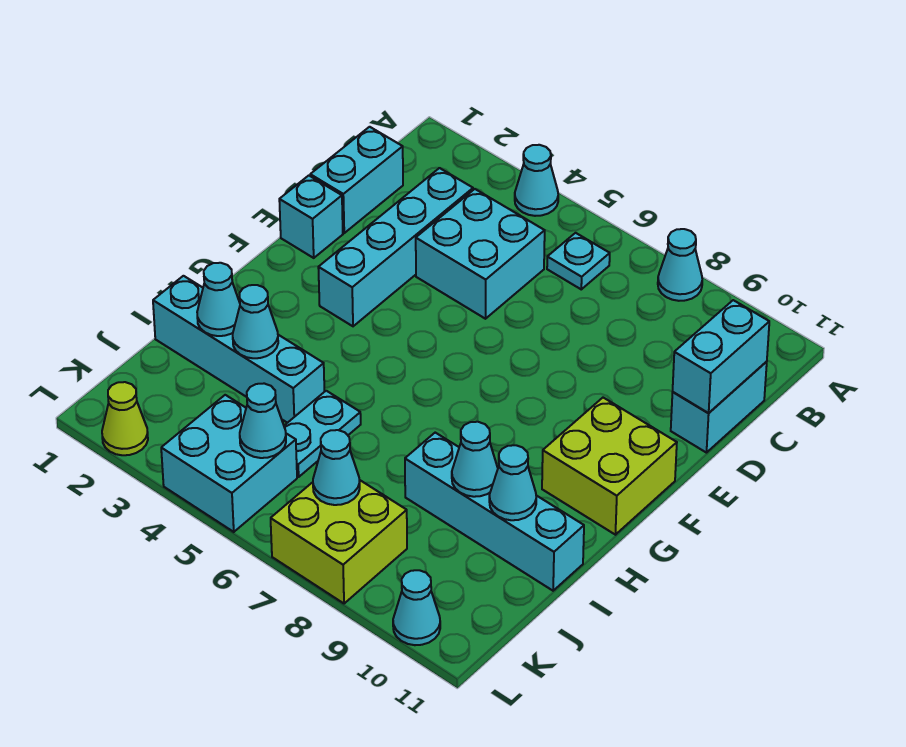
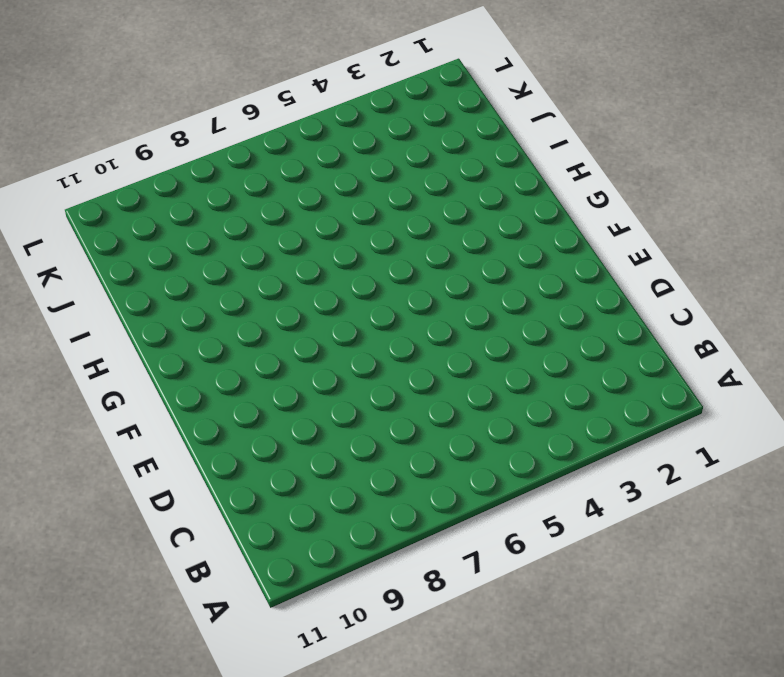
none -> cyan cone A4 level 1
none -> cyan cone A8 level 1
none -> cyan plate B6 level 1

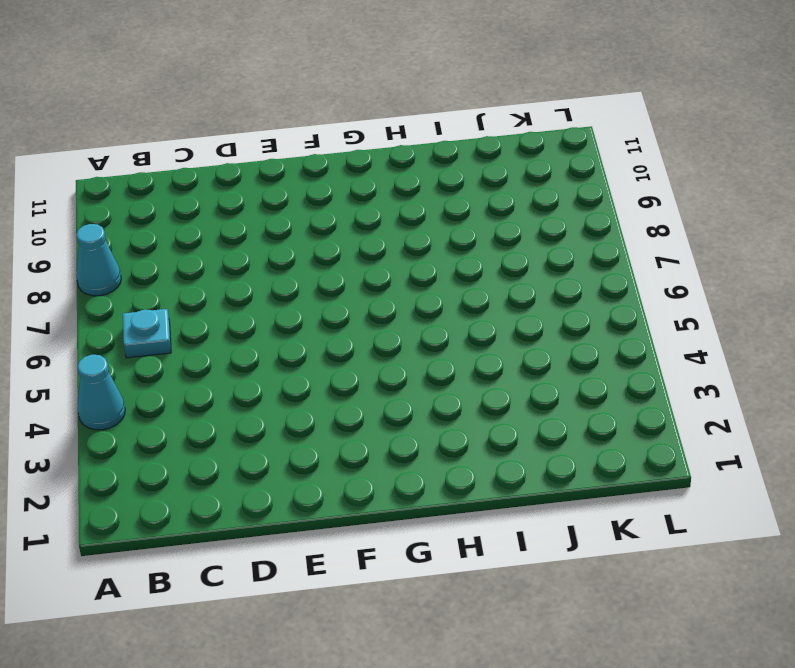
none -> cyan brick C1:D1 level 1
none -> cyan brick C3:F3 level 1
none -> cyan brick C4:D5 level 1

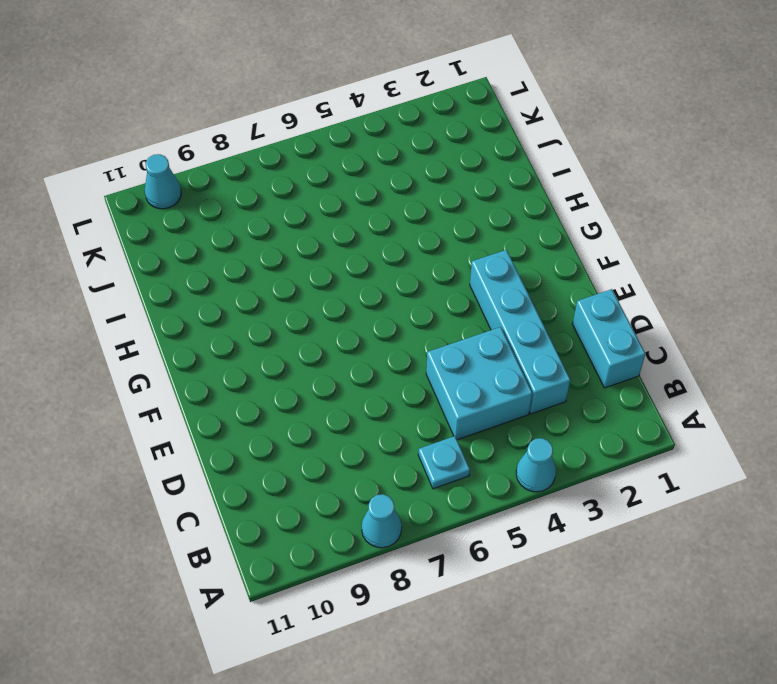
none -> cyan brick C11:D11 level 1
none -> cyan brick E1 level 1
none -> lime brick F10:G11 level 1

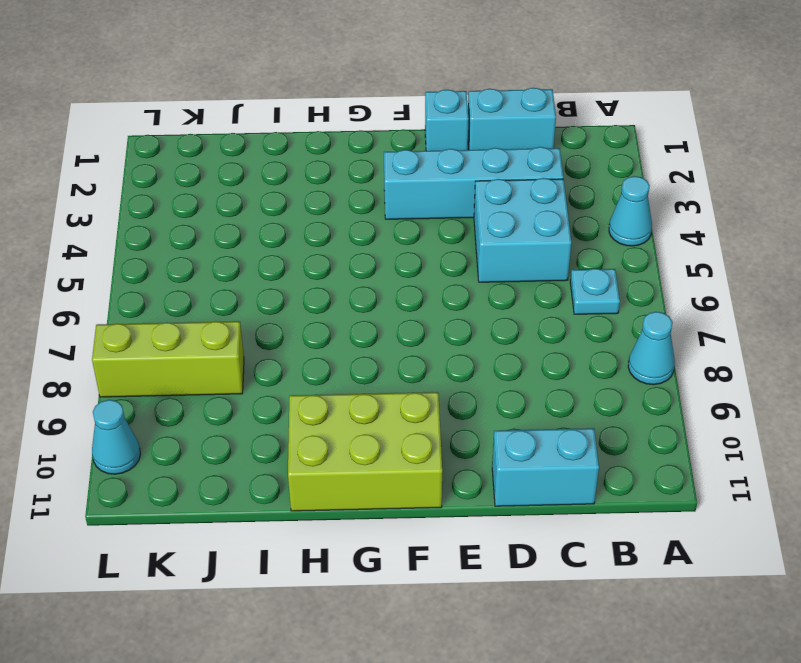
lime brick F10:H11 level 1 -> lime brick F10:G11 level 1
lime brick J8:L8 level 1 -> lime brick K7:L8 level 1
none -> cyan brick I1:I4 level 1
none -> cyan plate I5:J5 level 1
none -> cyan brick I8:I11 level 1

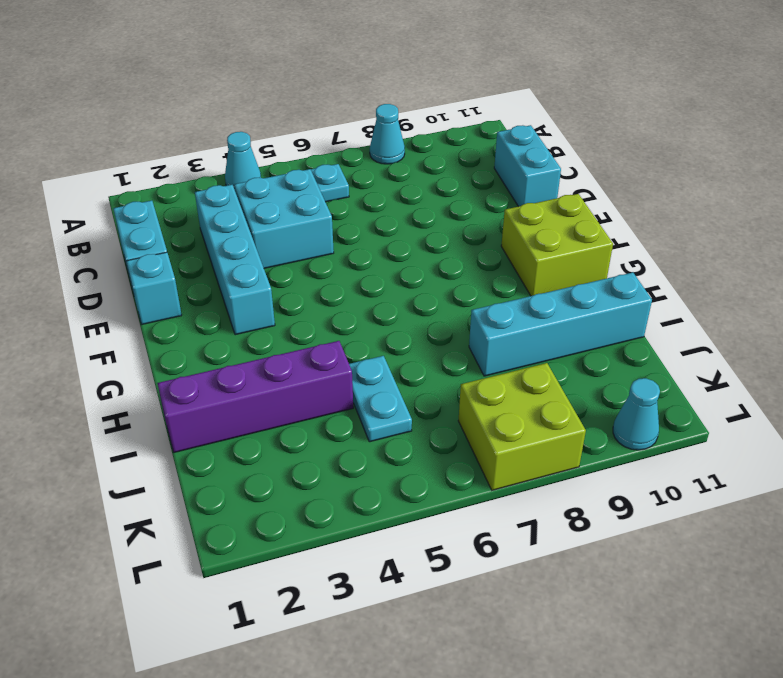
purple brick I1:I4 level 1 -> cyan brick I1:I4 level 1
none -> cyan brick K4:L5 level 1
none -> lime cone L2 level 1
none -> cyan brick C11:D11 level 2

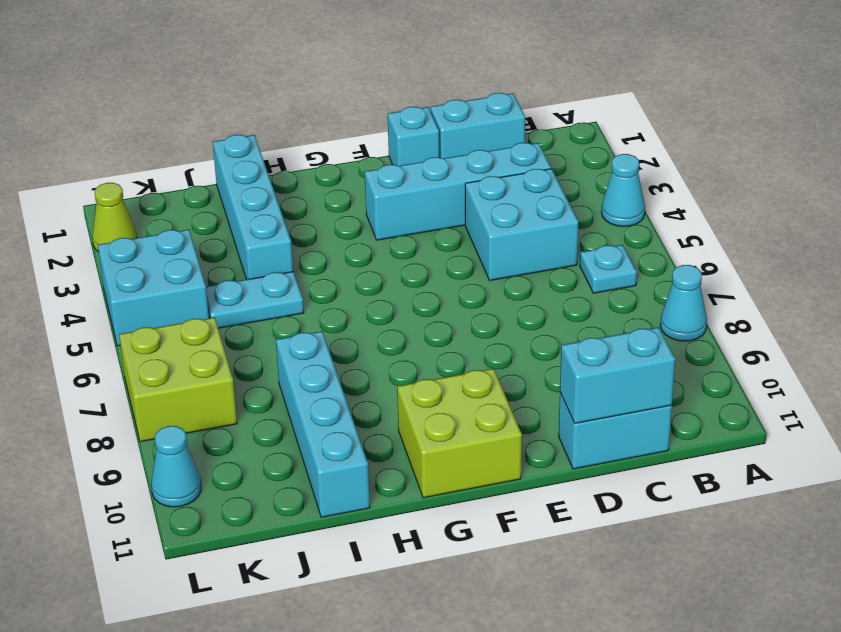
none -> cyan cone I2 level 2
none -> cyan cone I3 level 2
none -> cyan cone I9 level 2

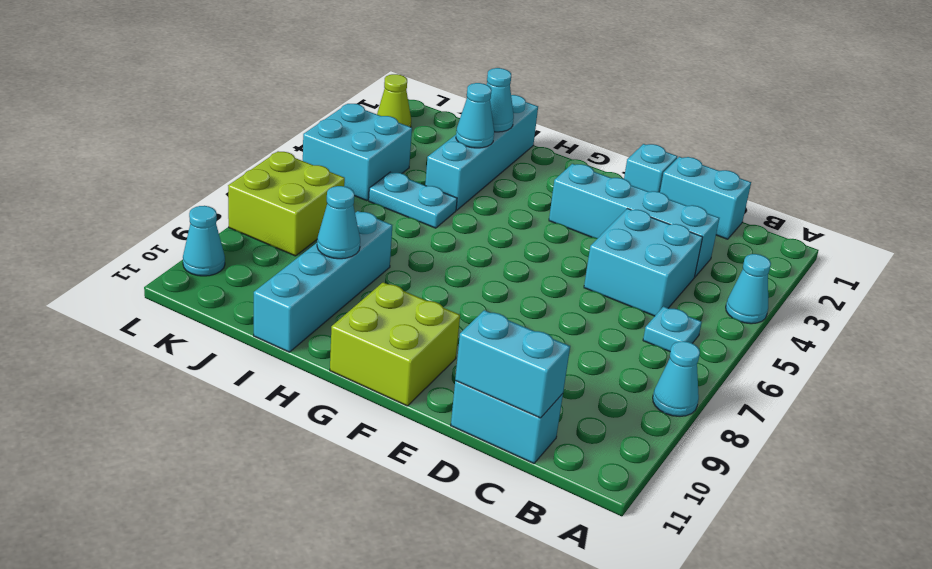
none -> cyan cone I10 level 2
none -> cyan cone K5 level 2
none -> cyan cone K7 level 2

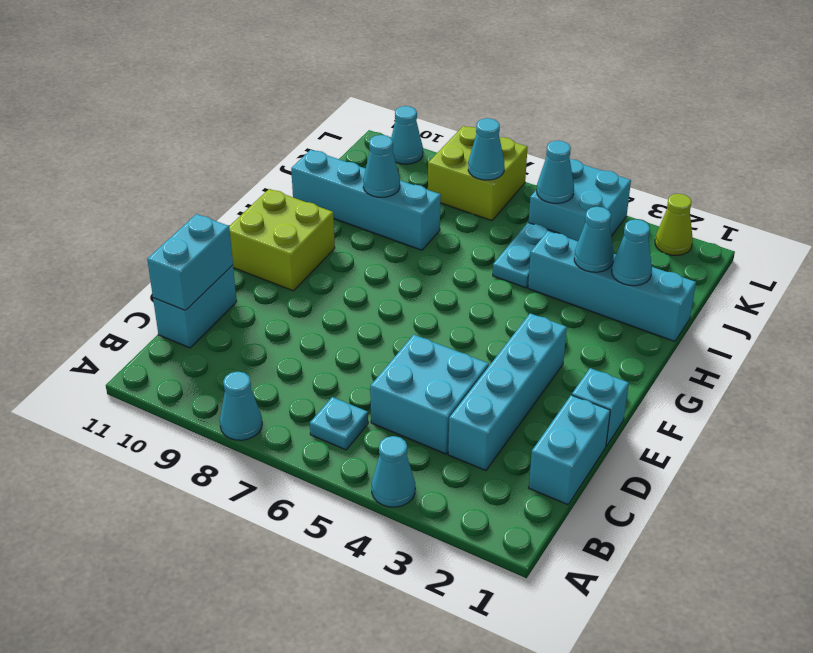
none -> cyan cone I10 level 2

